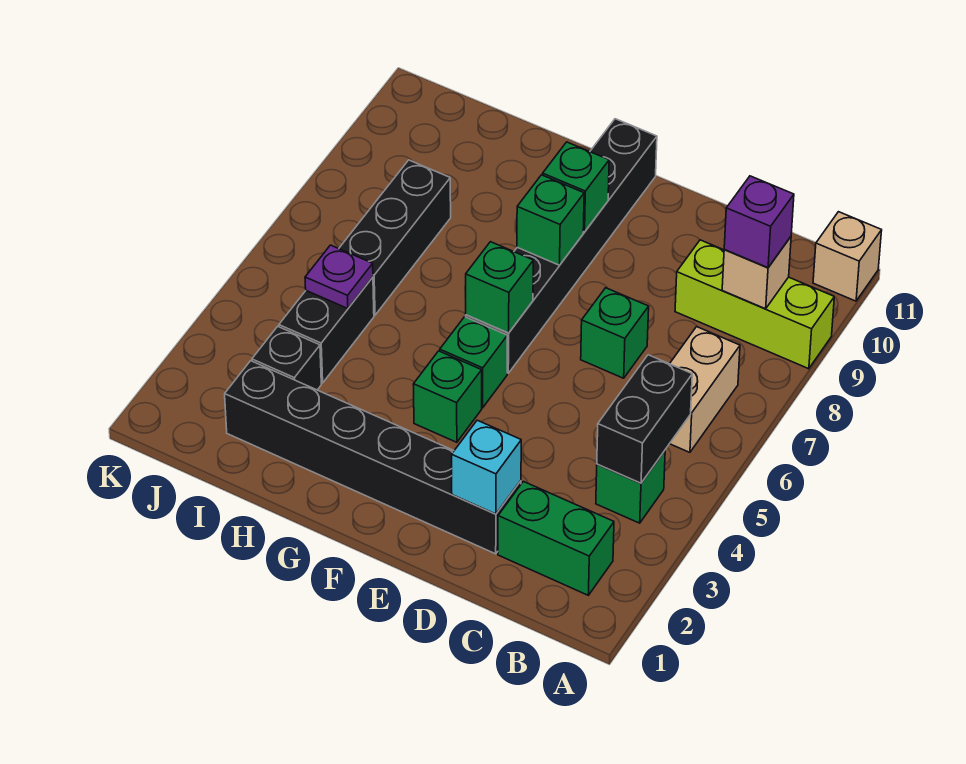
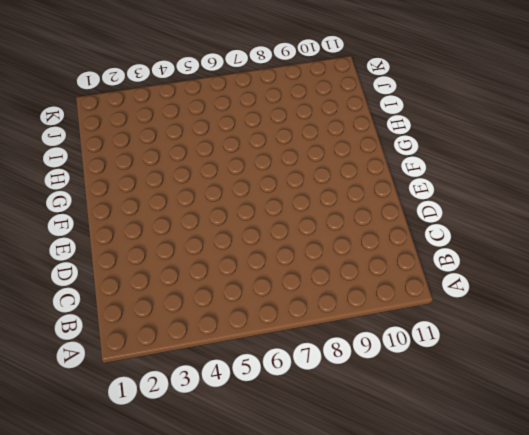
none -> lime brick A9:C9 level 1
none -> tan brick A11 level 1
none -> green brick B2:C2 level 1

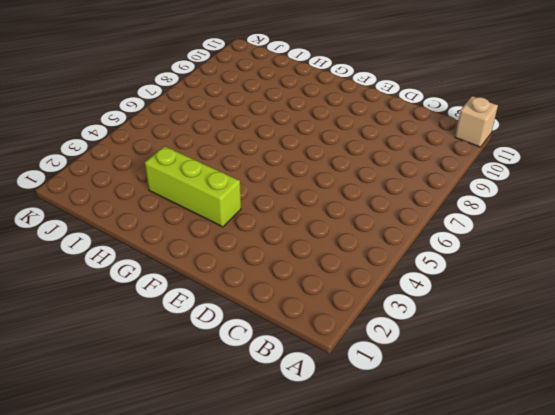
lime brick F3:H3 level 1 -> lime brick A9:C9 level 1
none -> green brick B2:C2 level 1
none -> green brick B4 level 1
none -> tan brick B6:B7 level 1

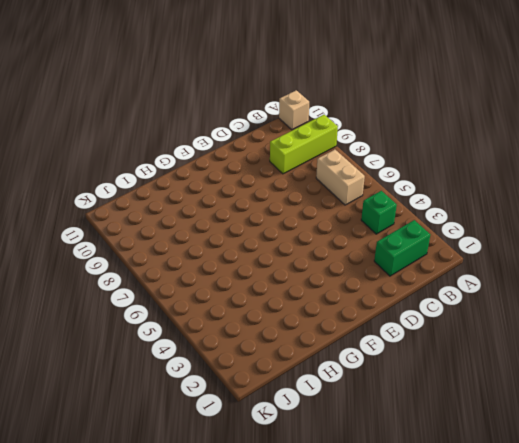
none -> black brick D2:I2 level 1
none -> green brick D7 level 1
none -> green brick F4 level 1

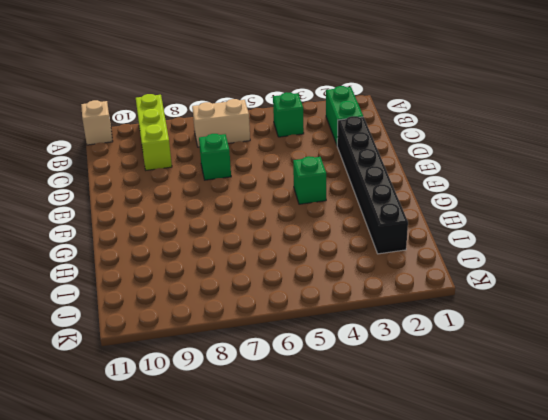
none -> green brick F5 level 1
none -> black brick F6:F11 level 1
none -> black brick I3 level 1

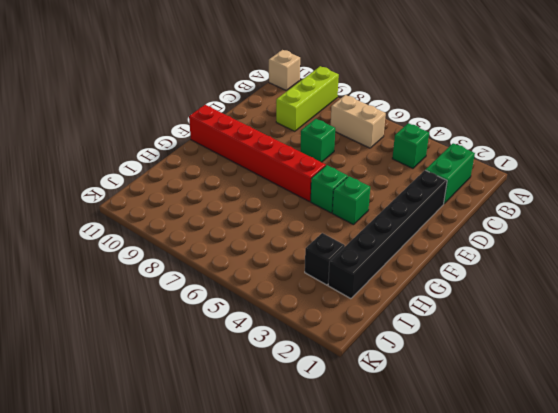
red brick F6:F11 level 1 -> black brick F6:F11 level 1
none -> black brick I4:I5 level 1
none -> black brick I6:I8 level 1
none -> black brick B4:B5 level 2

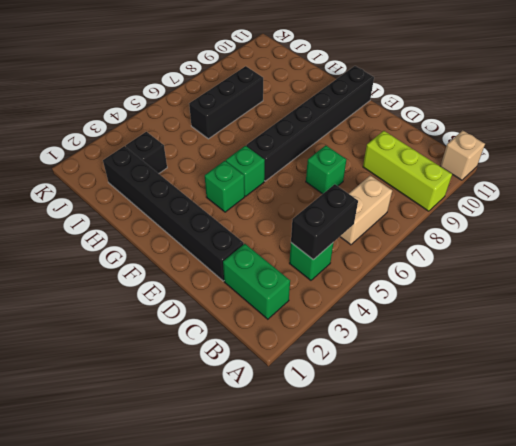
none -> black brick I4:I5 level 1
none -> tan brick B9 level 2
none -> cyan brick D2 level 2

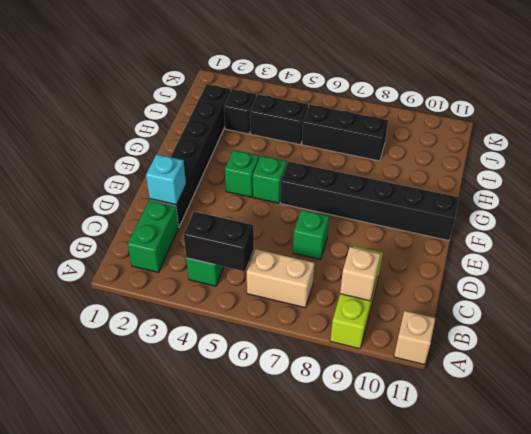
none -> green brick F6 level 2
none -> green brick F8 level 2
none -> green brick F9 level 2

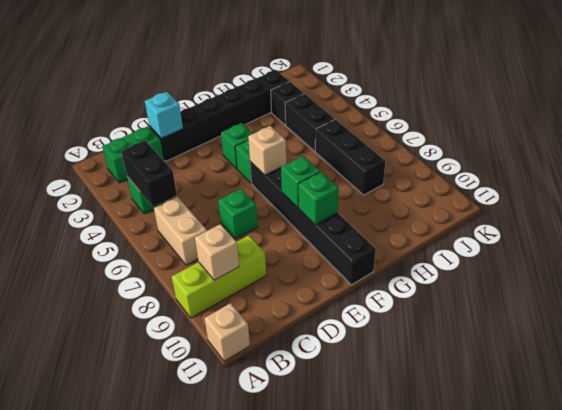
tan brick F6 level 2 -> green brick F6 level 2
none -> purple plate I5 level 2
none -> purple brick B9 level 3

